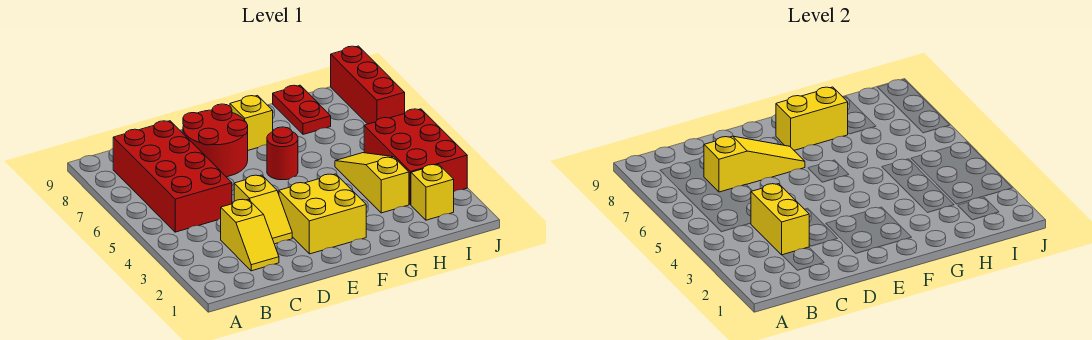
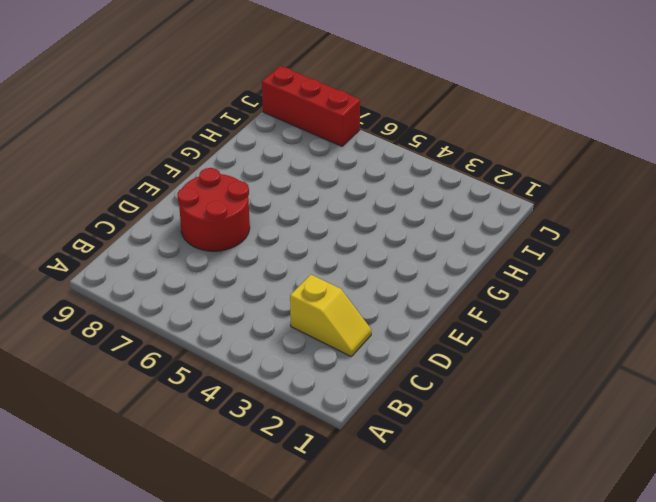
none -> red brick B5:C8 level 1
none -> yellow slope D3:D4 level 1 top 4
none -> yellow brick E2:F3 level 1

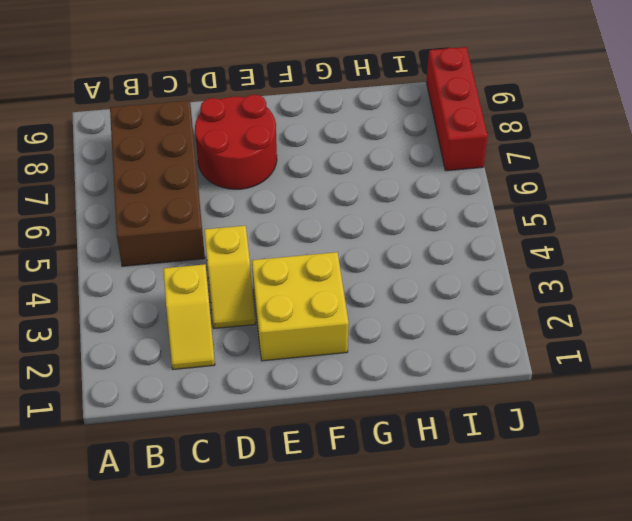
brown brick B5:C8 level 1 -> red brick B5:C8 level 1
none -> red round brick F6 level 1
none -> yellow brick F8 level 1
none -> yellow slope H3:H5 level 1 top 3

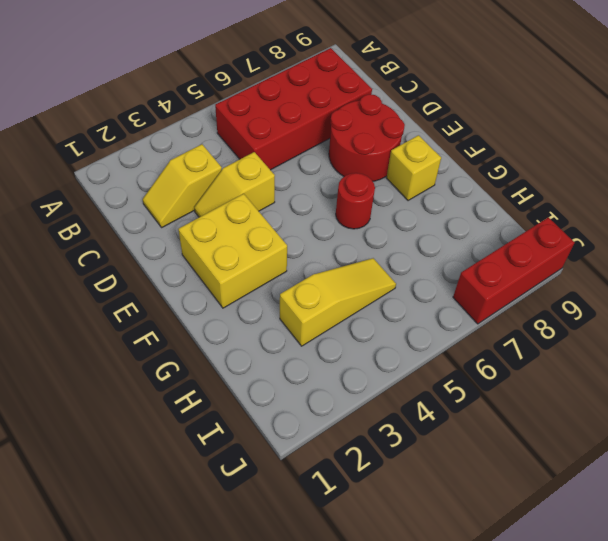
none -> red plate H8:H9 level 1
none -> yellow brick I2 level 1
none -> red brick I3:J5 level 1

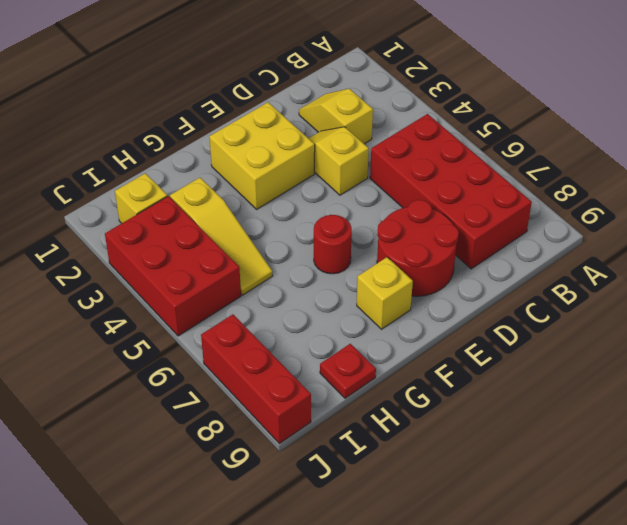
red plate H9 level 1 -> red plate H8:H9 level 1
none -> yellow brick C3:C4 level 2
none -> yellow slope C7:E7 level 2 top C
none -> yellow brick F8:G8 level 2

